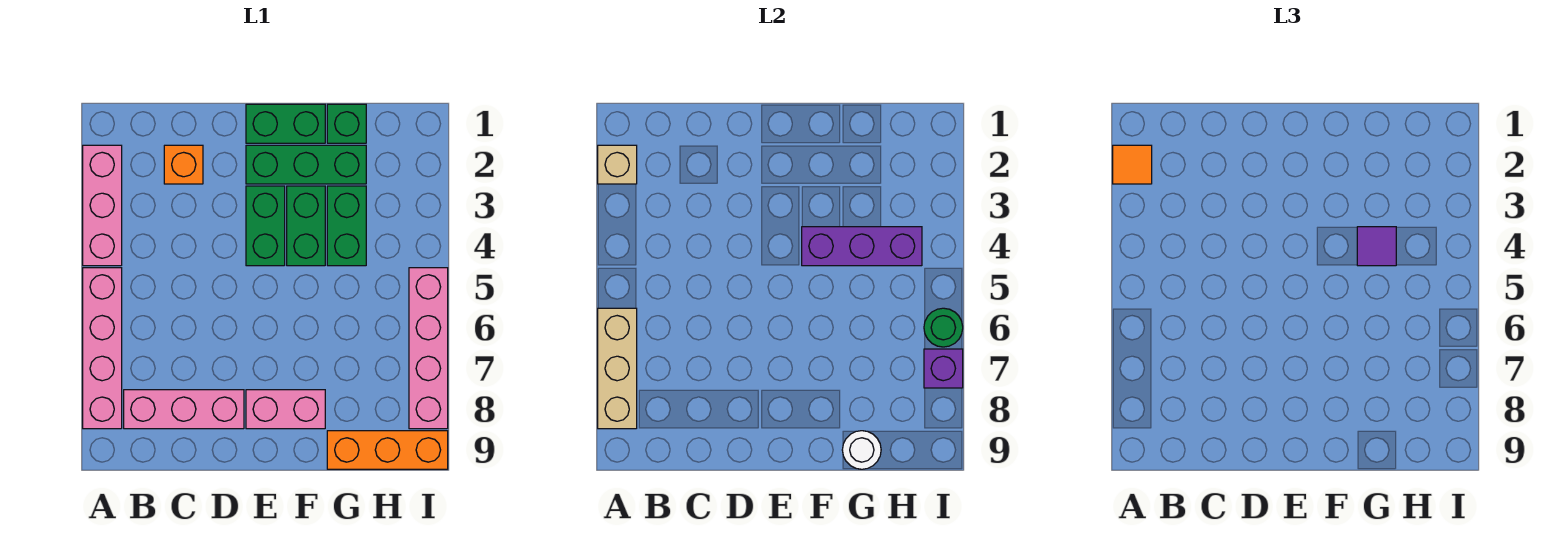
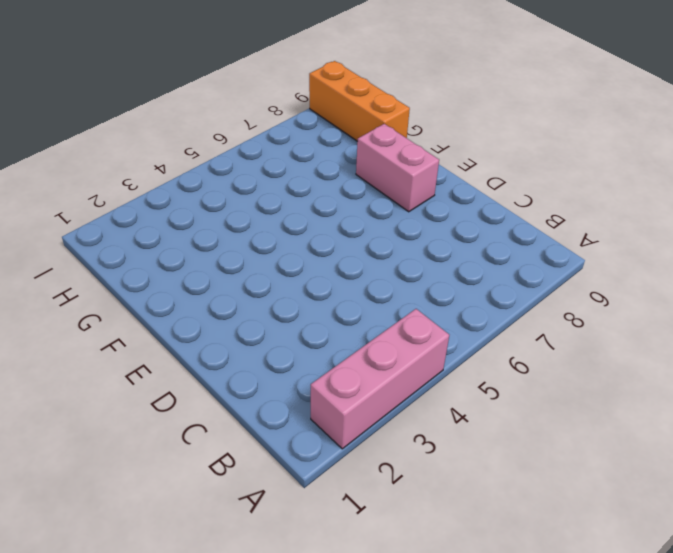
none -> pink brick A5:A8 level 1
none -> pink brick B8:D8 level 1
none -> orange brick C2 level 1

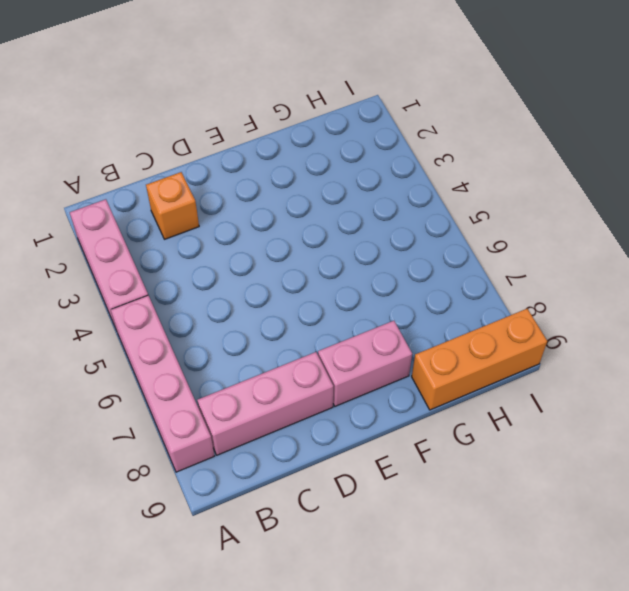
none -> green brick E1:F1 level 1
none -> green brick E2:G2 level 1
none -> green brick E3:E4 level 1

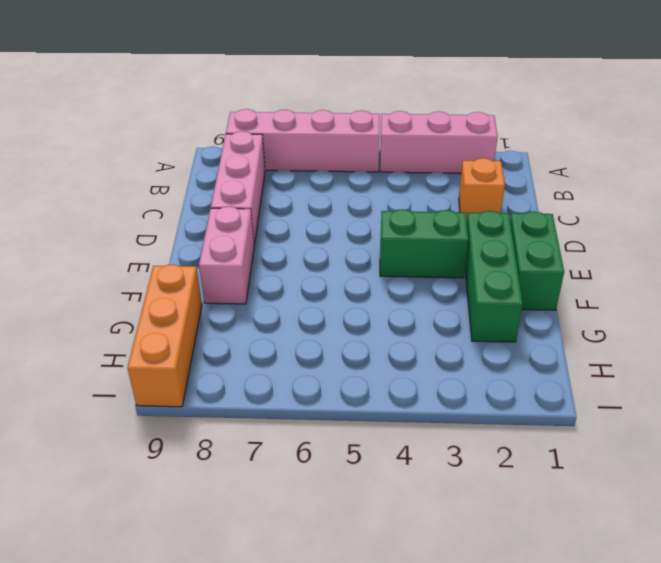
none -> green brick F3:F4 level 1
none -> green brick G1 level 1
none -> green brick G3:G4 level 1

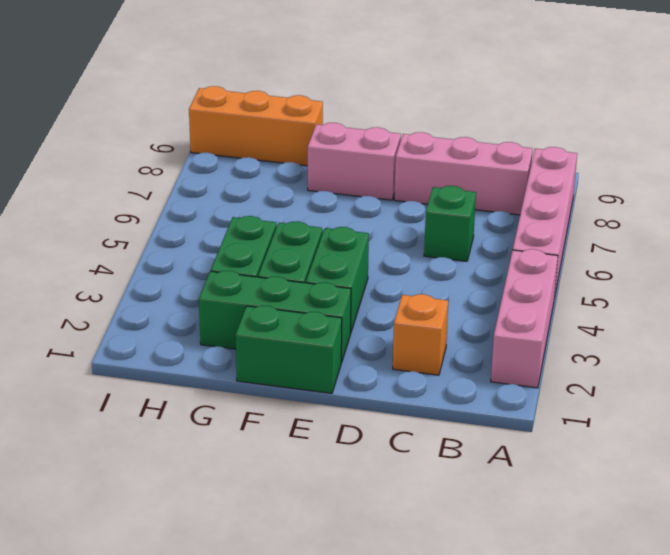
green brick C6 level 1 -> green brick G1 level 1
none -> pink brick I5:I8 level 1
none -> tan brick A2 level 2
none -> tan brick A6:A8 level 2

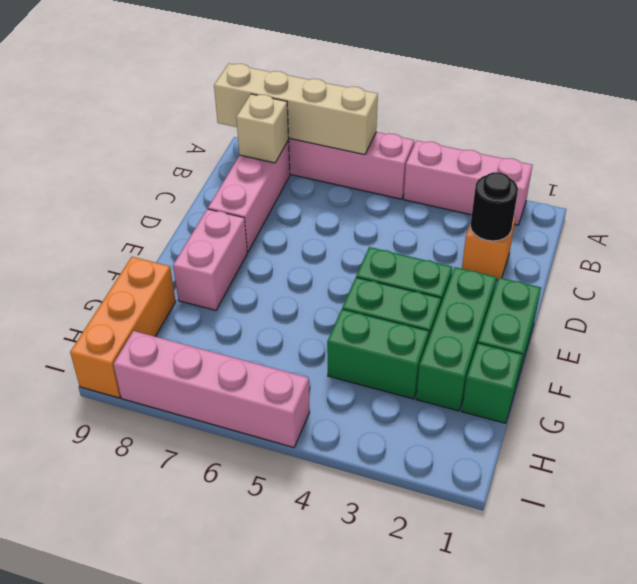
tan brick A6:A9 level 2 -> tan brick A6:A8 level 2
tan brick B8 level 2 -> tan brick A2 level 2
black round brick C2 level 2 -> none
none -> purple brick F4:H4 level 2
none -> white round brick G9 level 2
none -> green round brick I6 level 2

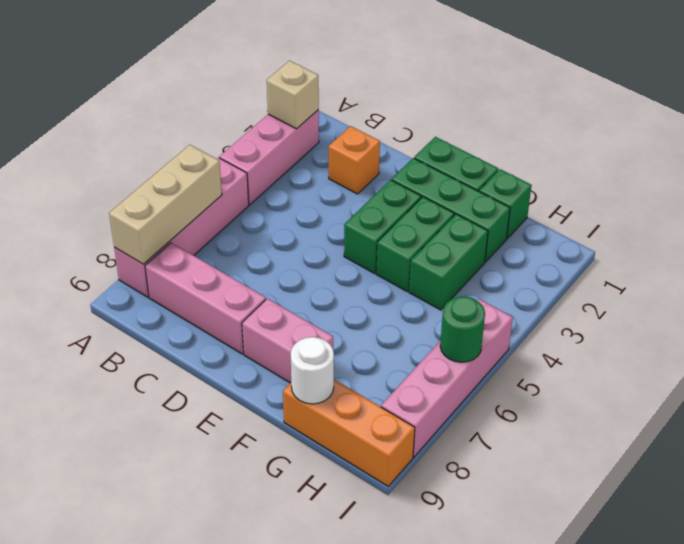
none -> purple brick F4:H4 level 2
none -> purple brick I7 level 2
none -> orange tile A2 level 3

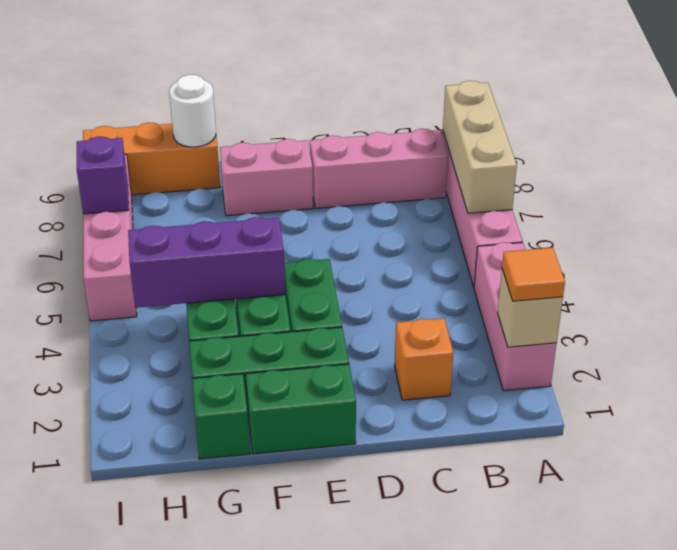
none -> green round brick I6 level 2
none -> purple tile G4 level 3

